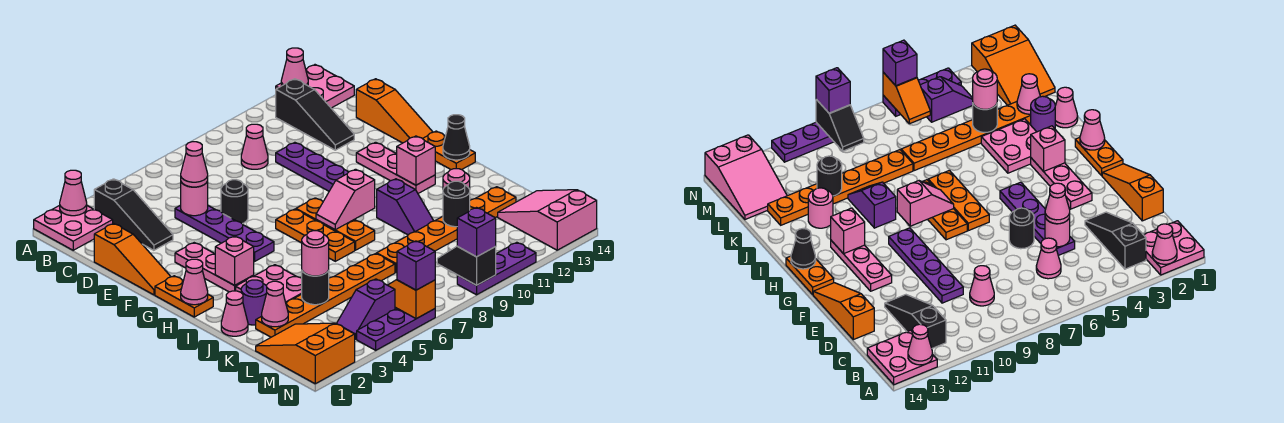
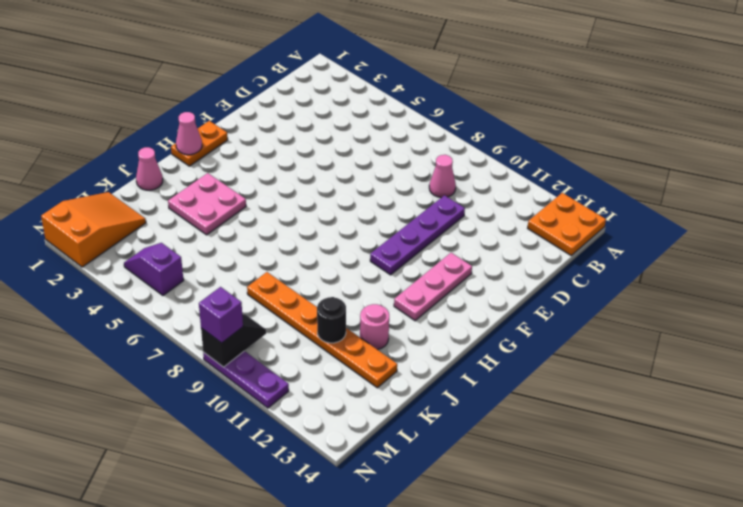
orange plate A13:B14 level 1 -> pink plate A13:B14 level 1
none -> pink plate A1:B2 level 1
none -> black slope B3:D3 level 1 top B
none -> black slope B12:D12 level 1 top B
none -> pink cone C6 level 1

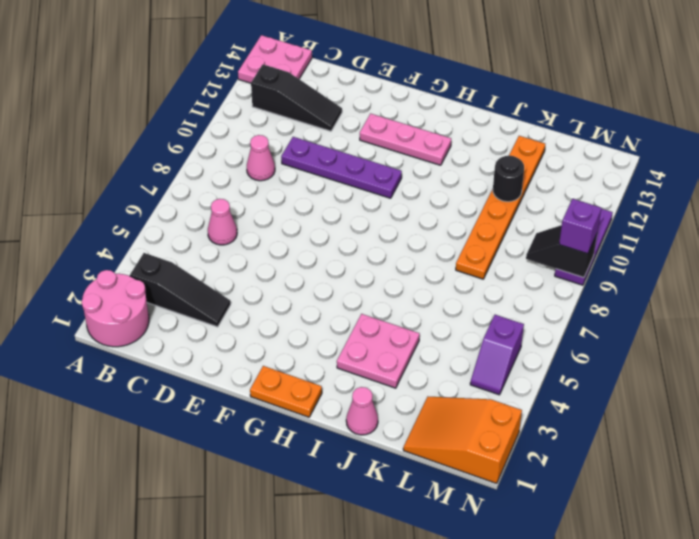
pink round brick A1:B2 level 1 -> pink plate A1:B2 level 1
none -> orange slope D1:F1 level 1 top D
none -> purple plate D5:G5 level 1
none -> orange slope D14:F14 level 1 top D
none -> black round brick E6 level 1

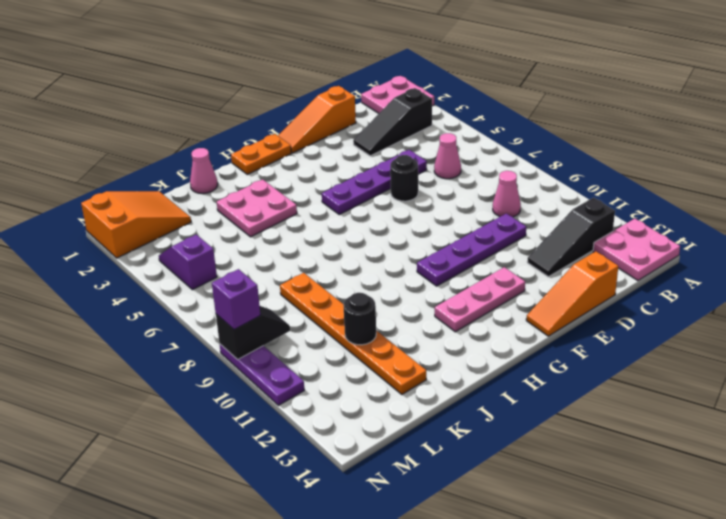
none -> pink plate F3:H3 level 1
none -> orange plate G7:I7 level 1
none -> orange plate G8:I8 level 1
none -> orange plate G14:H14 level 1

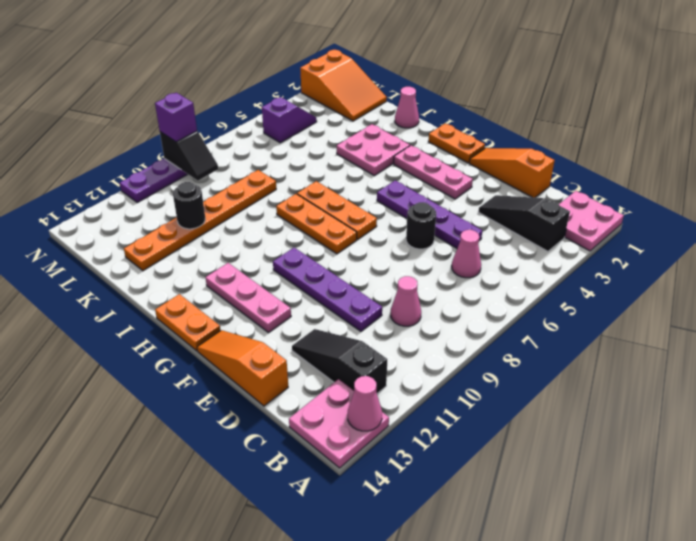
none -> purple slope I10:J10 level 1 top I
none -> purple round brick J2 level 1
none -> pink round brick J12 level 1
none -> orange plate K2:K7 level 1

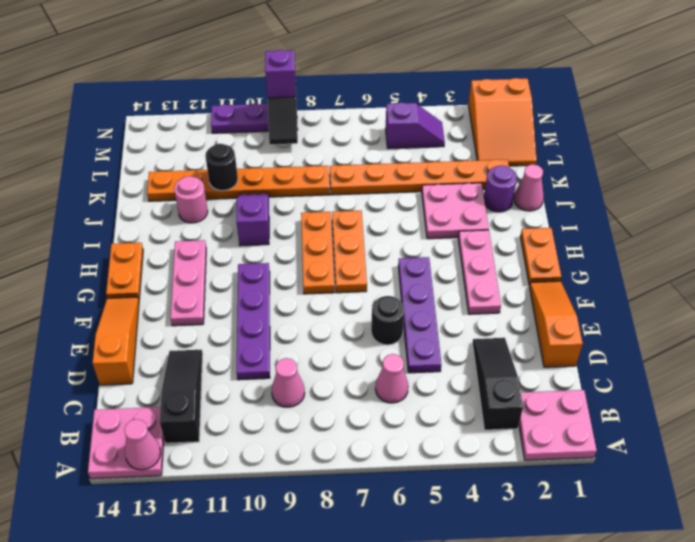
none -> pink slope L13:N14 level 1 top N
none -> purple plate N4:N6 level 1
none -> pink cone A2 level 2
none -> pink round brick D5 level 2

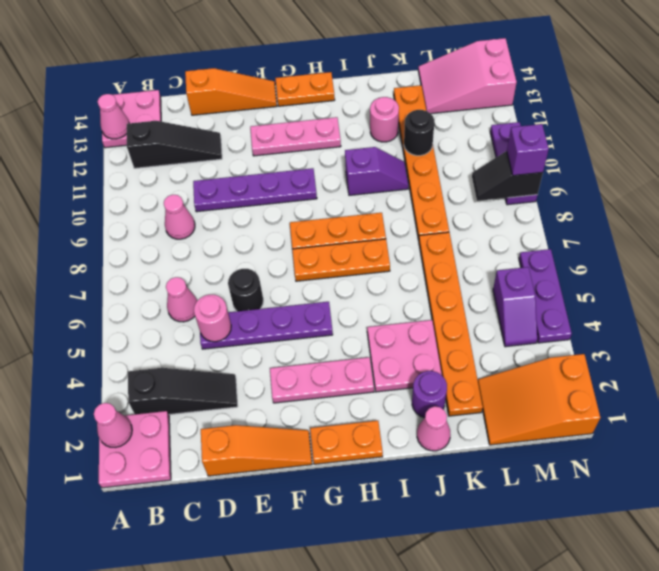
none -> pink cone H1 level 2
none -> pink brick H3 level 2
none -> pink slope H8:H9 level 2 top 9
none -> pink brick H12 level 2

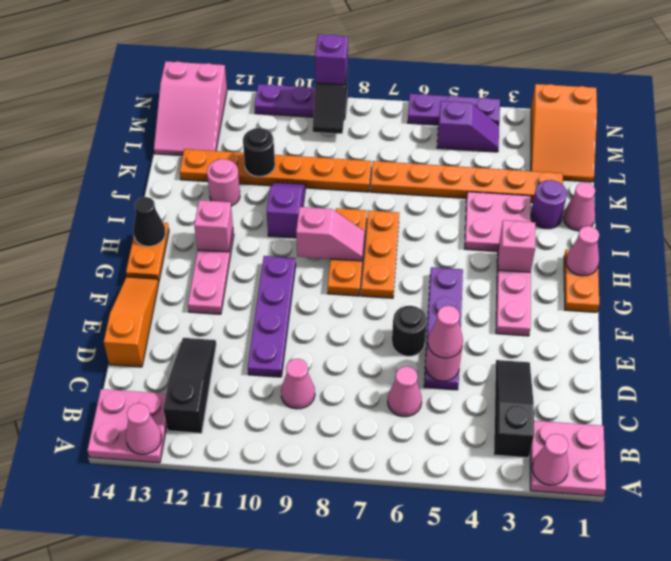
none -> orange slope D1:F1 level 1 top D
none -> pink cone K2 level 2
none -> black round brick K4 level 2
none -> orange slope M6:N6 level 2 top N

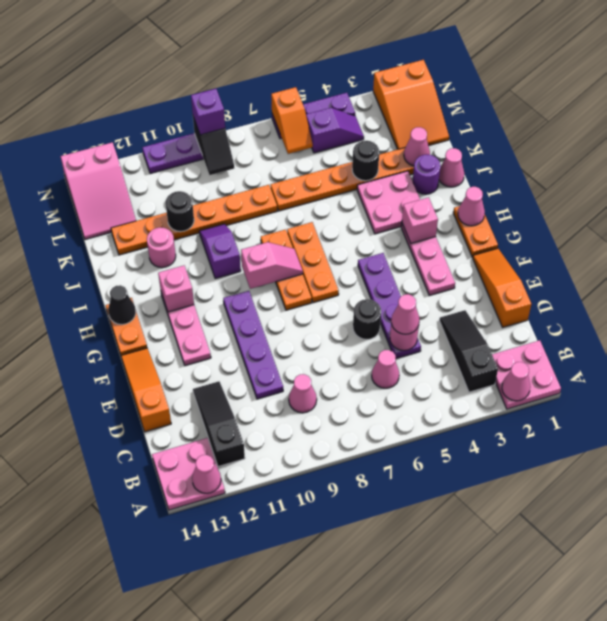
none -> pink round brick K4 level 3
none -> purple brick N6 level 3

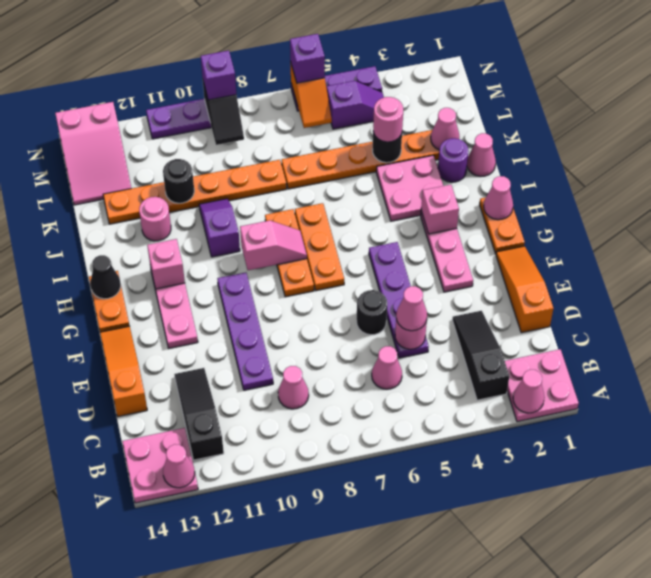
none -> orange slope L1:N2 level 1 top N

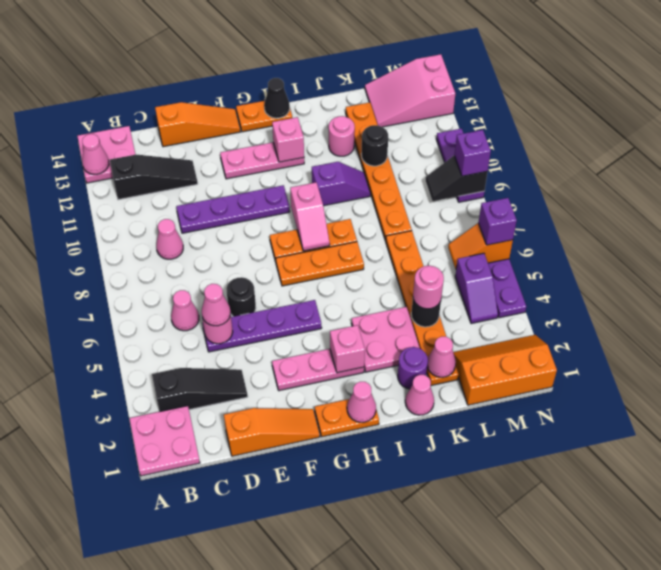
orange slope L1:N2 level 1 top 1 -> orange slope L1:N2 level 1 top N
none -> pink cone A2 level 2

